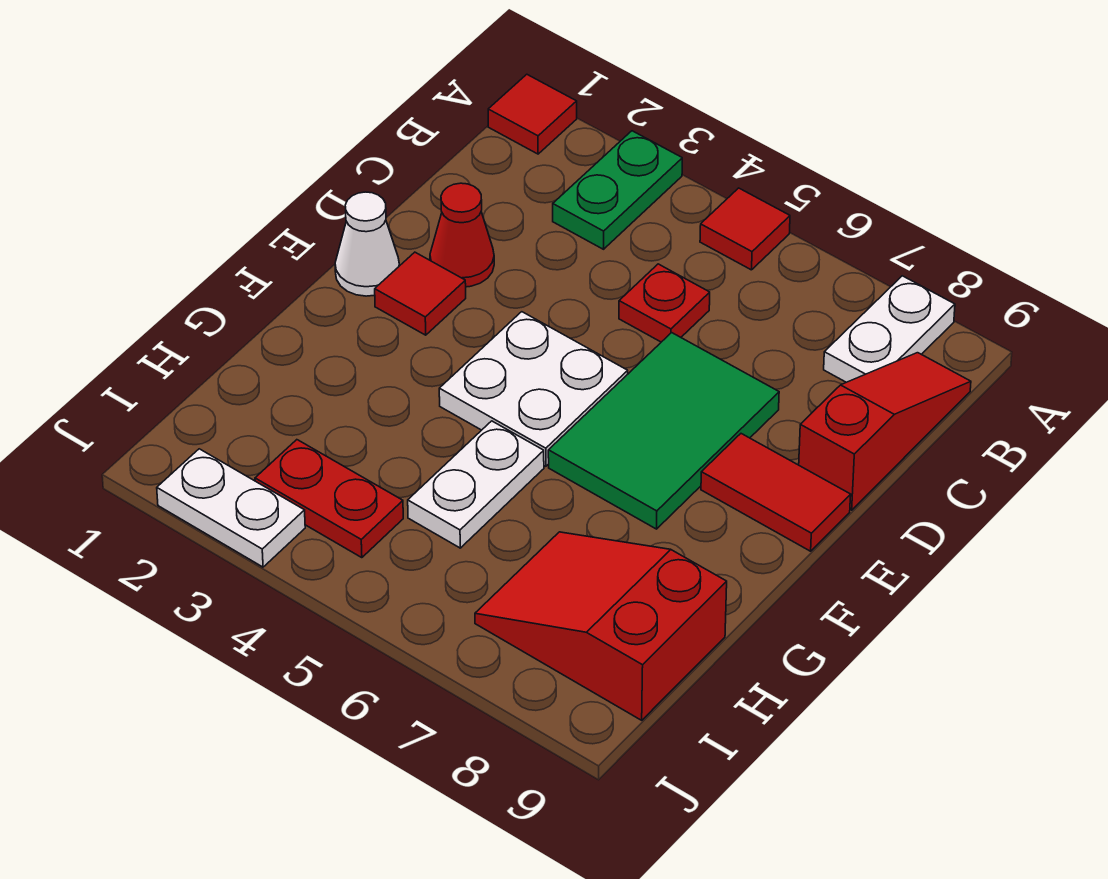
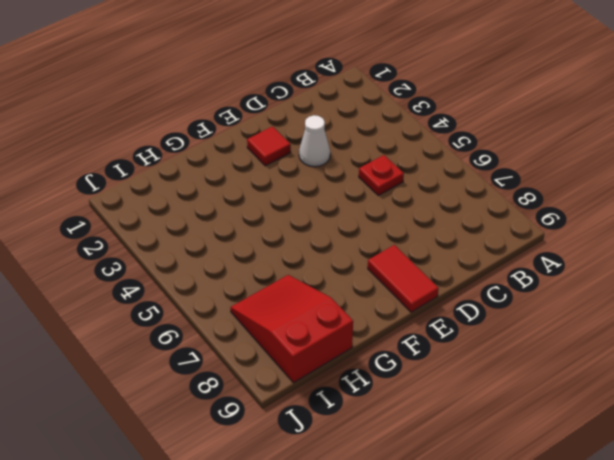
white cone D3 level 1 -> white cone E1 level 1
none -> red tile A1 level 1
none -> green plate A3:B3 level 1
none -> red tile A5 level 1

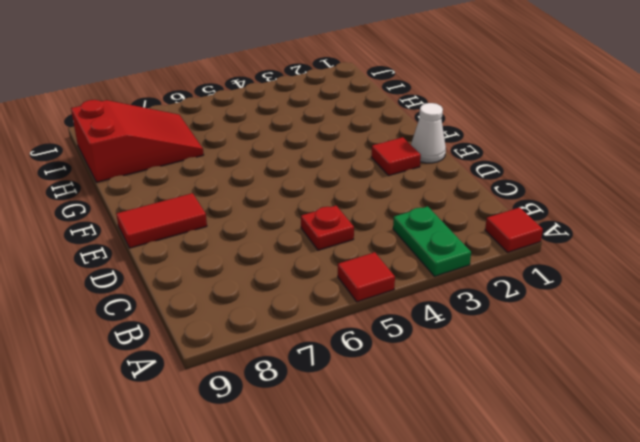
none -> white plate A8:B8 level 1
none -> red slope B9:D9 level 1 top D
none -> red cone D2 level 1

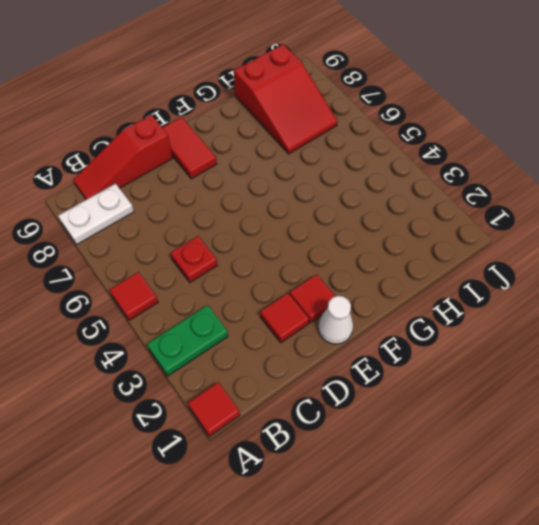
red tile D2 level 1 -> red cone D2 level 1
none -> green tile D6:F7 level 1
none -> white plate E4:F5 level 1
none -> white plate G5:H5 level 1

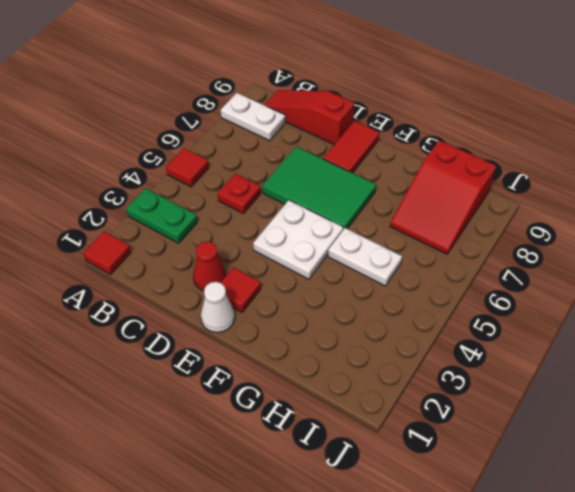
none -> red plate I3:I4 level 1
none -> white plate J2:J3 level 1

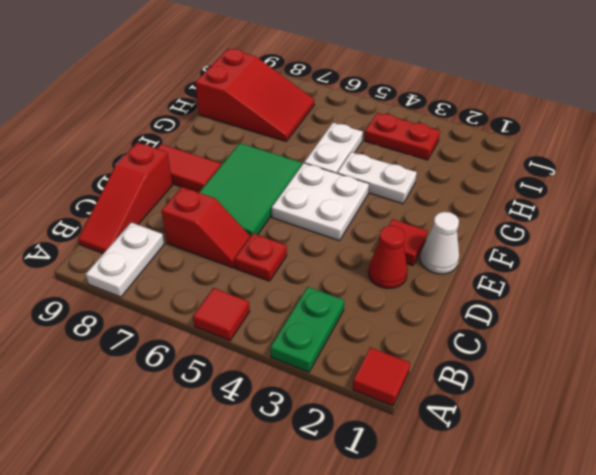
red slope C6:C7 level 1 top 7 -> none
white plate G3:G4 level 1 -> white plate J2:J3 level 1

